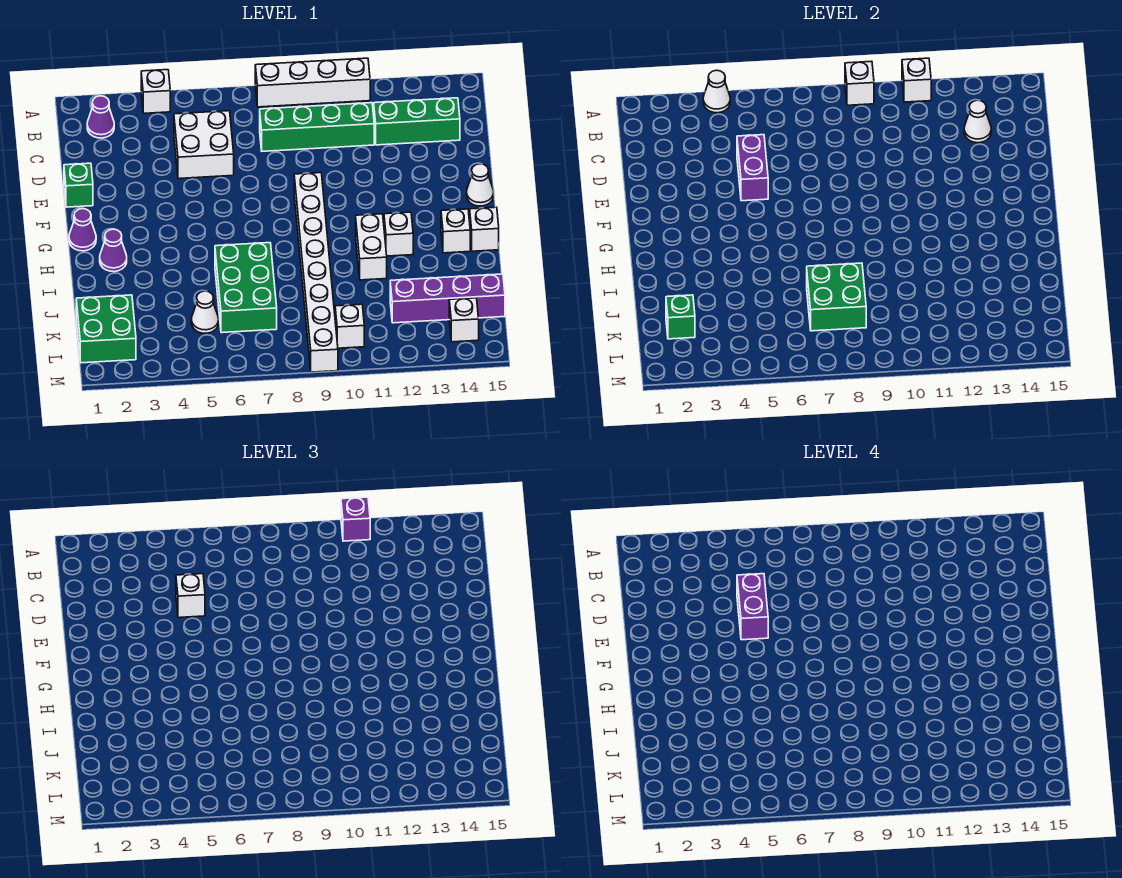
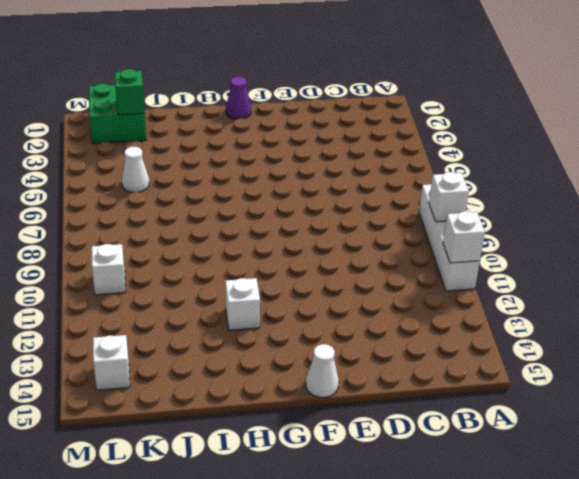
none -> white brick A4 level 1
none -> purple cone B2 level 1
none -> white brick C5:D6 level 1
none -> green brick C8:C11 level 1

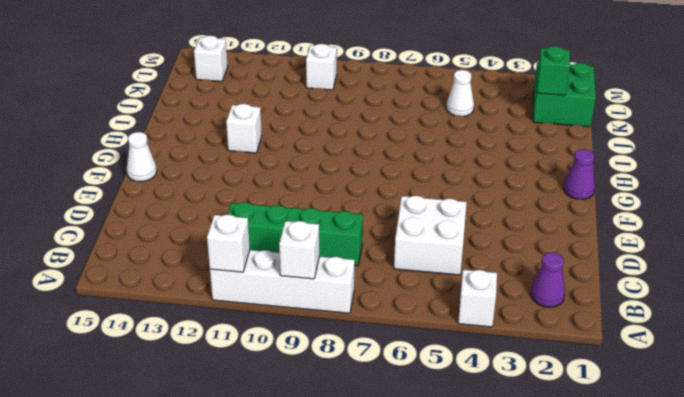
none -> green brick C12:C14 level 1
none -> green brick E1 level 1
none -> white brick F9:M9 level 1
none -> purple cone H2 level 1

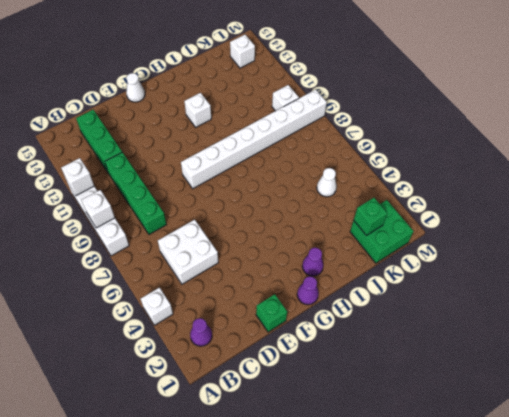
none -> white brick H11:I11 level 1
none -> white brick H14 level 1
none -> white brick H15 level 1
none -> green brick I6:K7 level 1

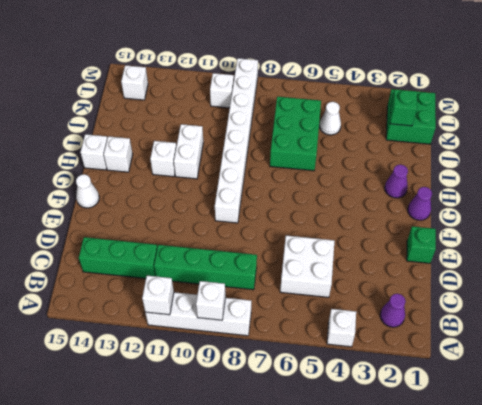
none -> purple brick K12:K15 level 1
none -> white cone A4 level 2
none -> white cone C13 level 2
none -> purple brick D5:E5 level 2

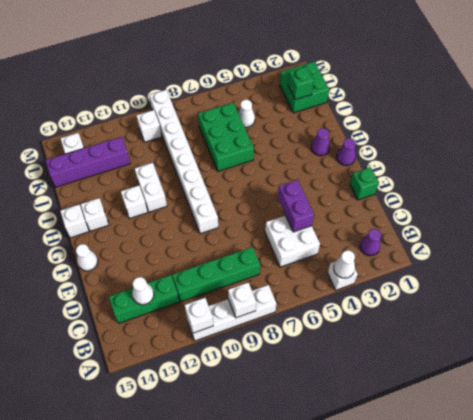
none -> green brick J7:K8 level 2
none -> purple brick A11 level 3
none -> white brick D5 level 3
none -> purple brick D5:E5 level 4

